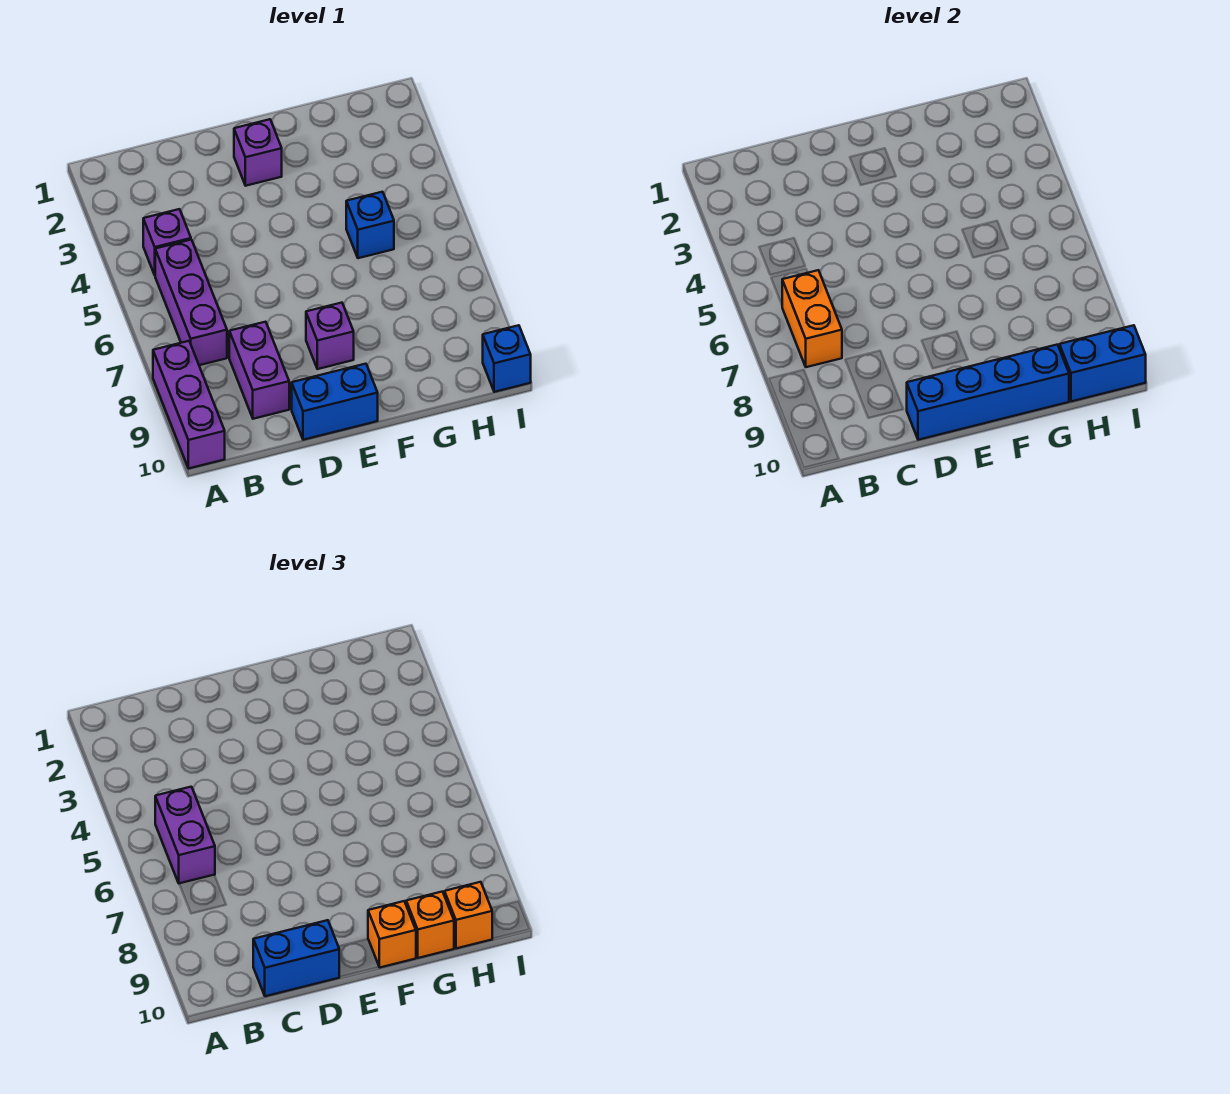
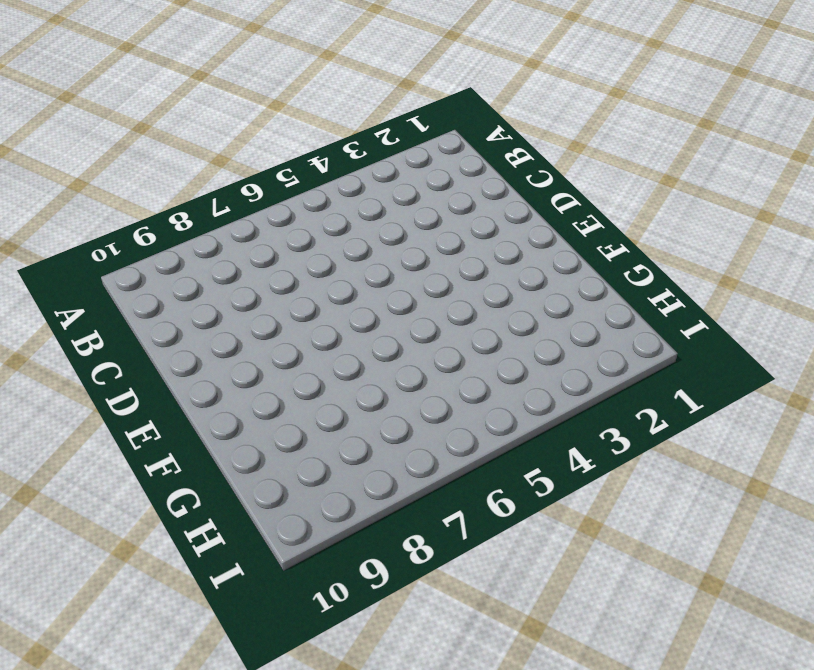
none -> purple brick A8:A10 level 1
none -> purple brick B4 level 1
none -> purple brick B5:B7 level 1

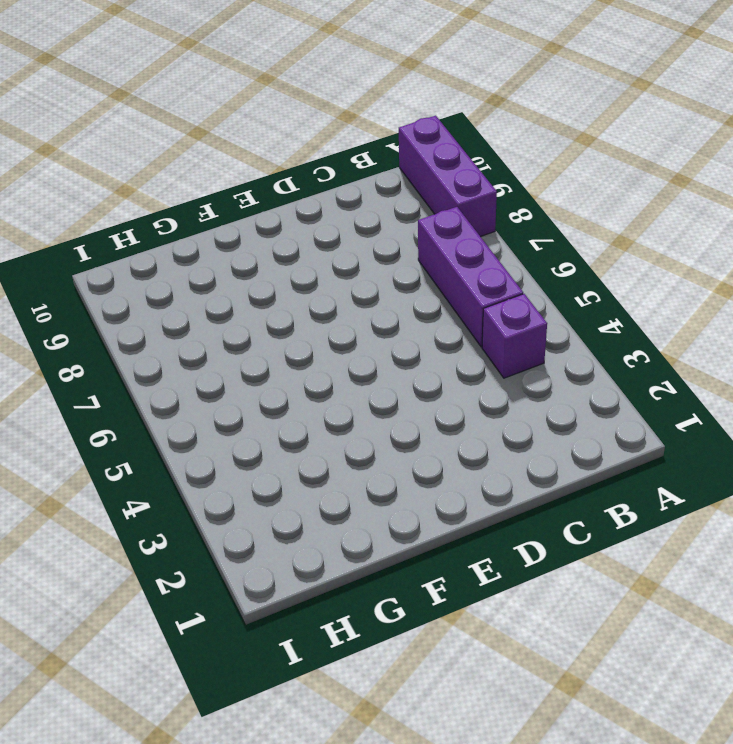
none -> purple brick C8:C9 level 1
none -> blue brick D10:E10 level 1
none -> purple brick E2 level 1

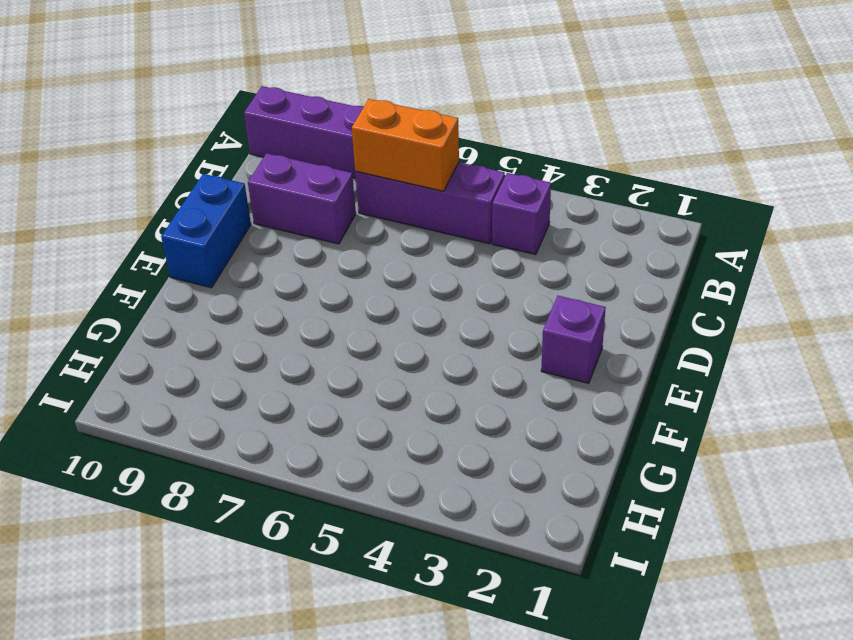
none -> purple brick E8 level 1
none -> blue brick G5 level 1
none -> blue brick I10 level 1

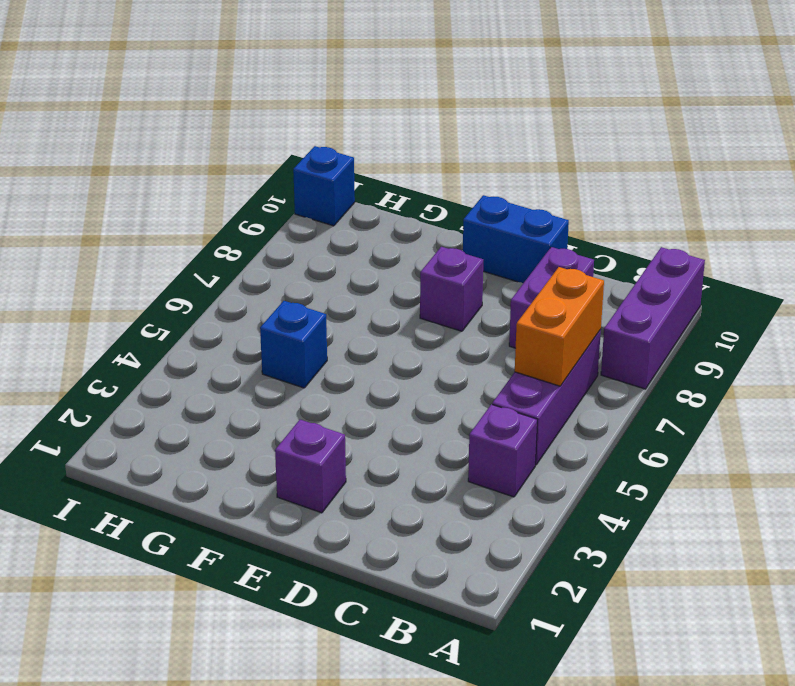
none -> blue brick D10:G10 level 2
none -> blue brick H10:I10 level 2
none -> purple brick B5:B6 level 3

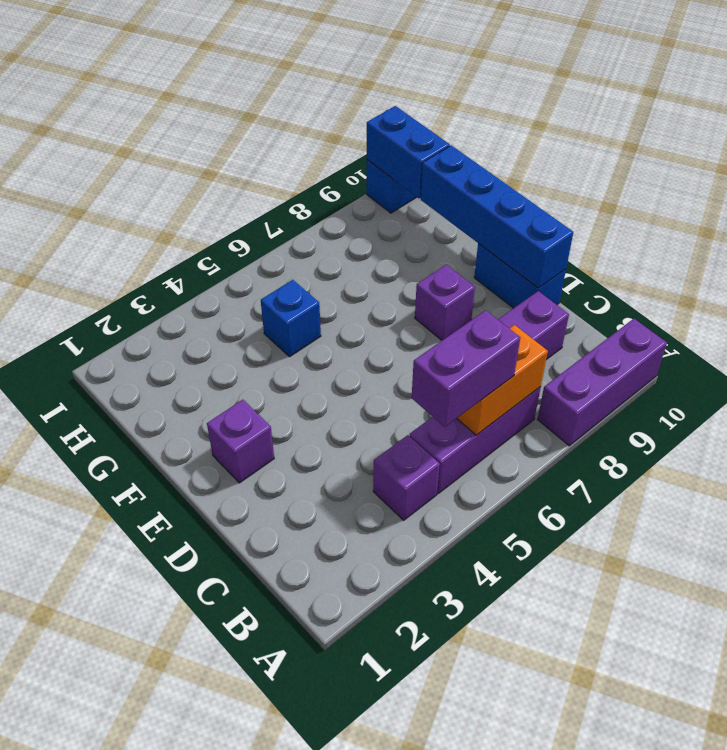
none -> blue brick C10:D10 level 3
none -> orange brick F10 level 3
none -> orange brick G10 level 3

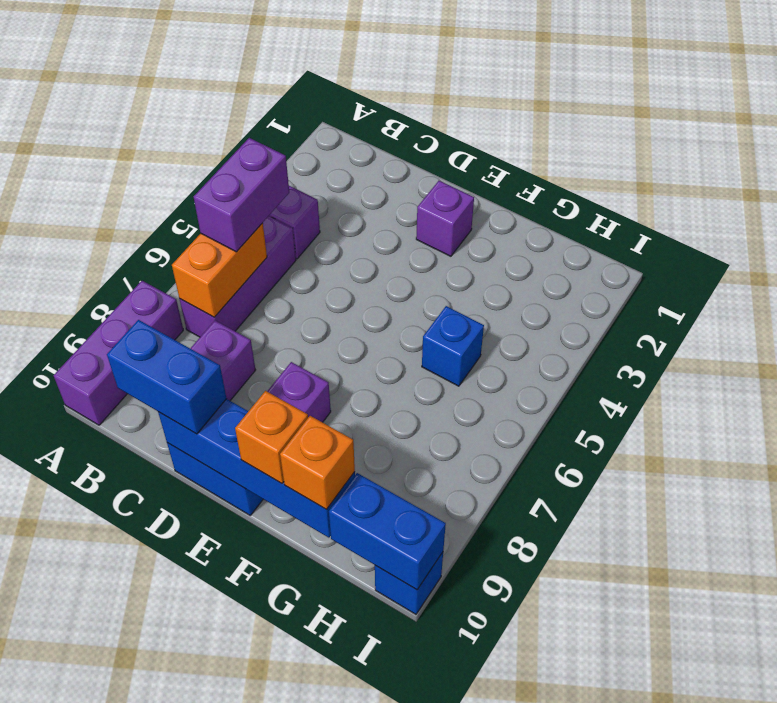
none -> orange brick H10 level 3

